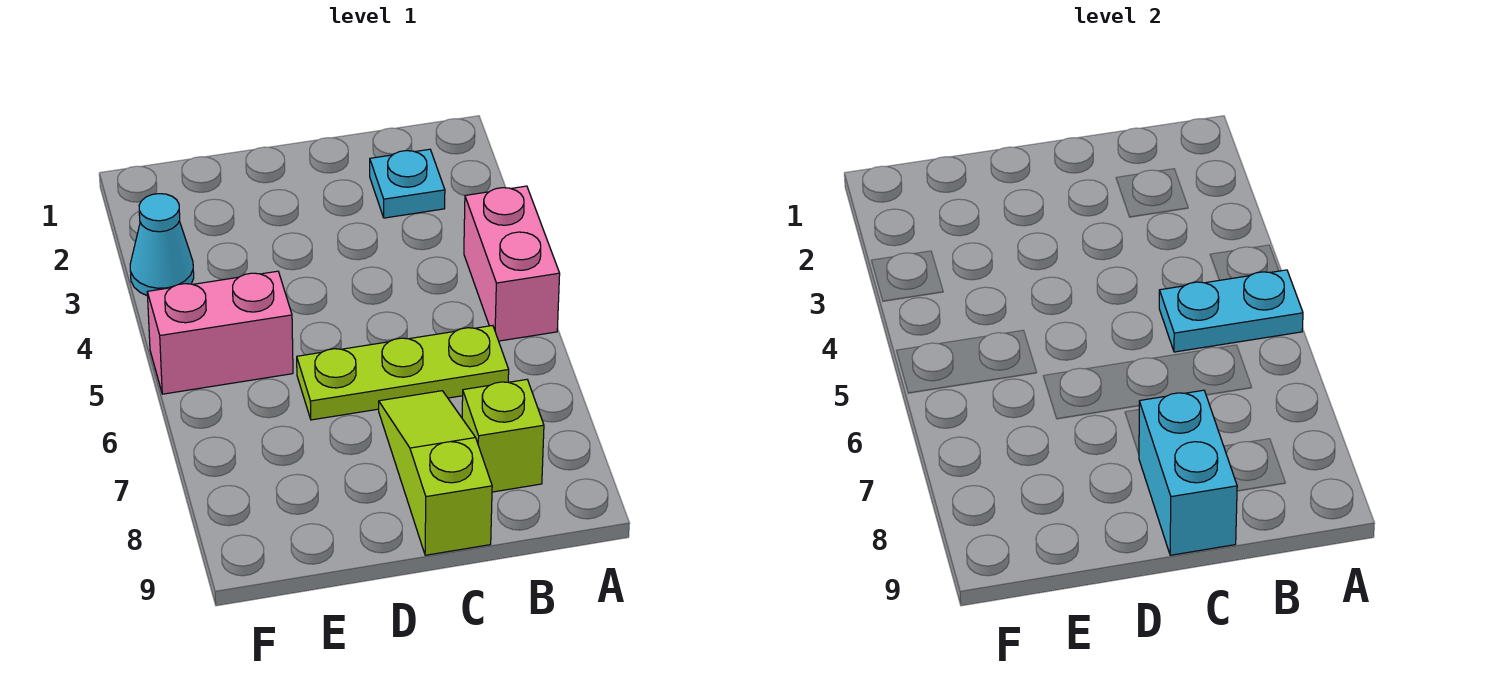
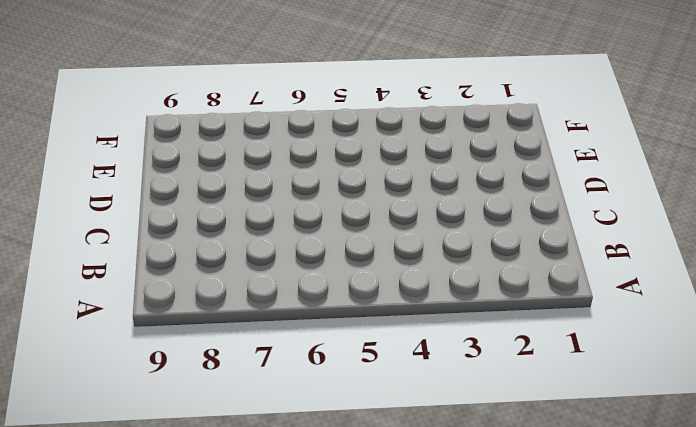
none -> pink brick A4:A5 level 1
none -> cyan plate B2 level 1

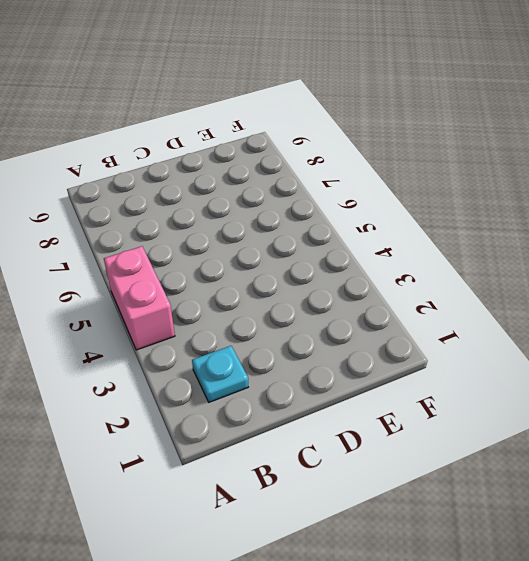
none -> lime plate B6:D6 level 1
none -> lime brick B8 level 1

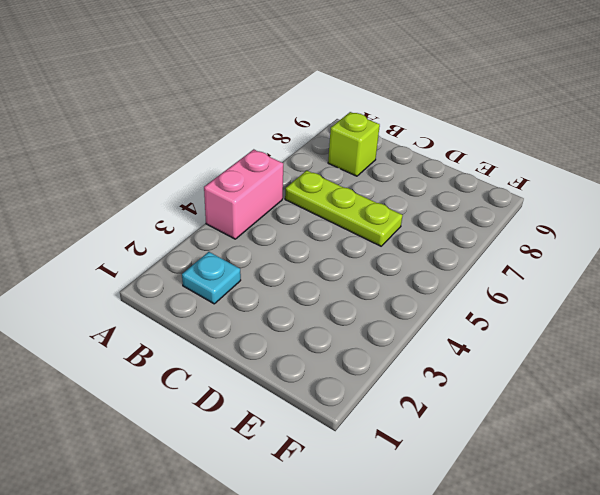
none -> lime slope C7:C9 level 1 top 9
none -> pink brick E5:F5 level 1

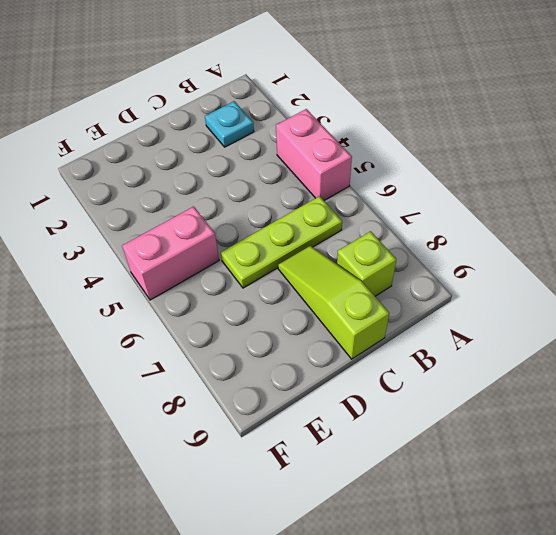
none -> cyan cone F3 level 1
none -> cyan plate A5:B5 level 2

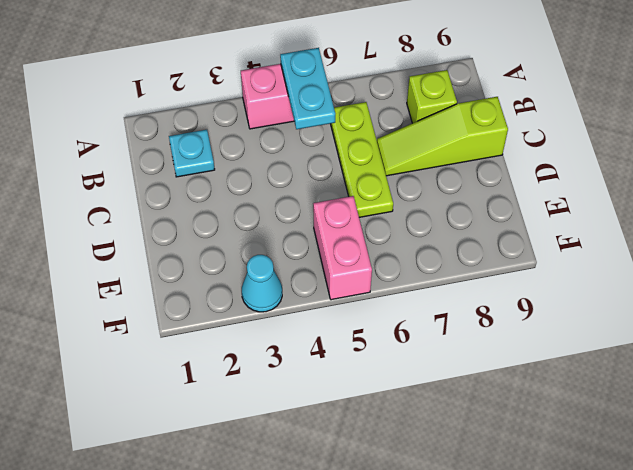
none -> cyan brick C8:C9 level 2

